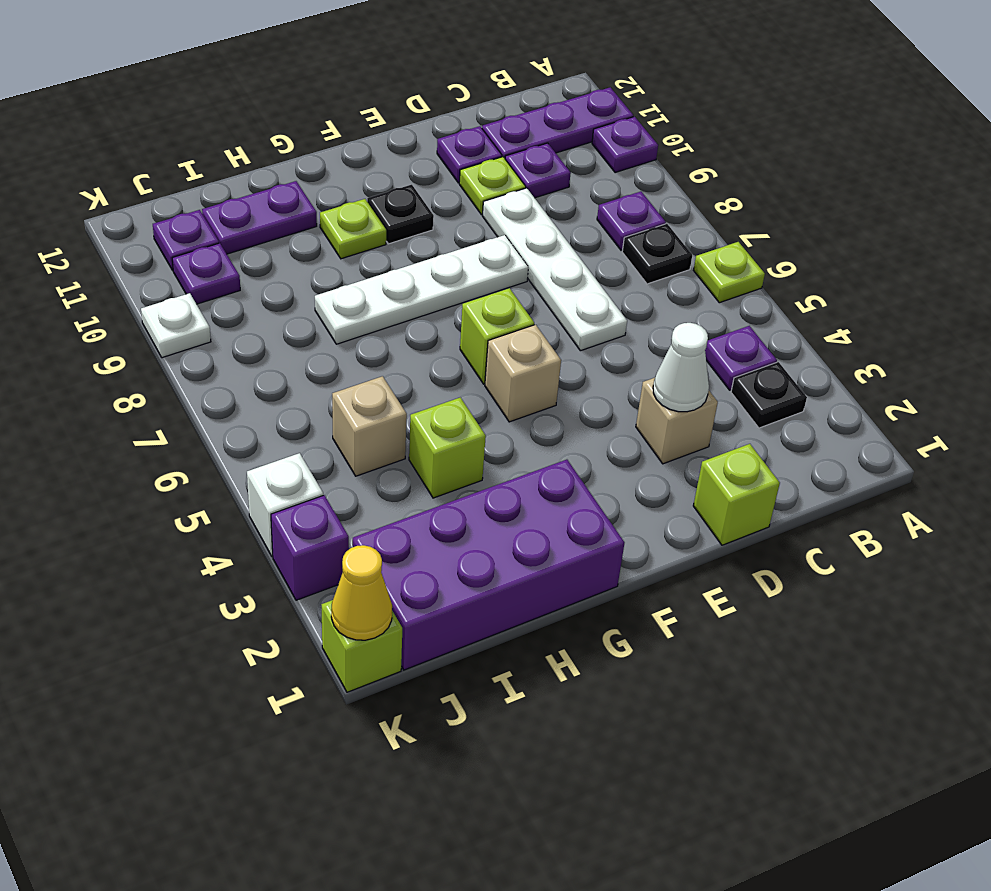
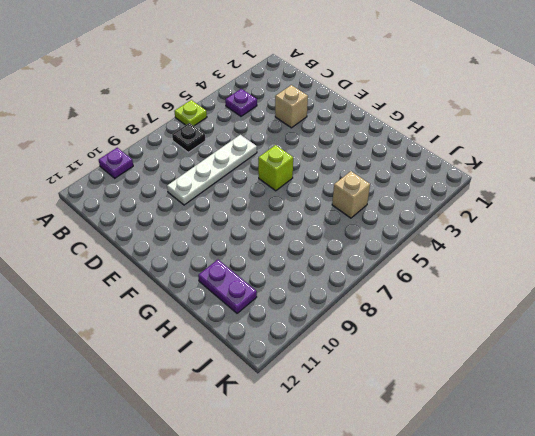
none -> purple plate A11:C11 level 1
none -> black plate B3 level 1
none -> purple plate B8 level 1
none -> purple plate C10 level 1

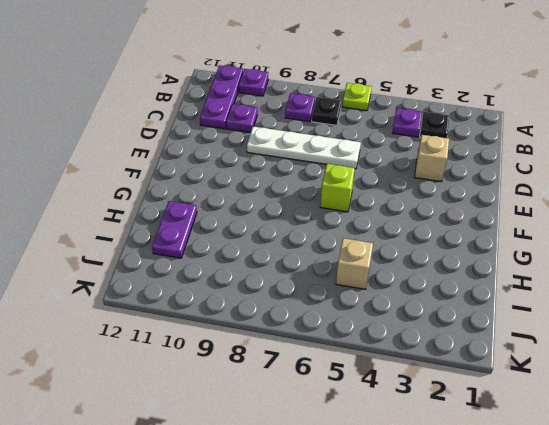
none -> lime brick D1 level 1
none -> lime plate D10 level 1
none -> purple plate D11 level 1
none -> white plate E8:H8 level 1

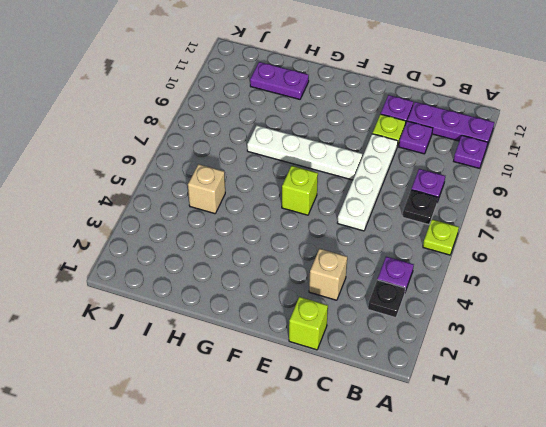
none -> tan brick F5 level 1
none -> black plate F10 level 1
none -> purple brick G1:J2 level 1
none -> lime plate G10 level 1

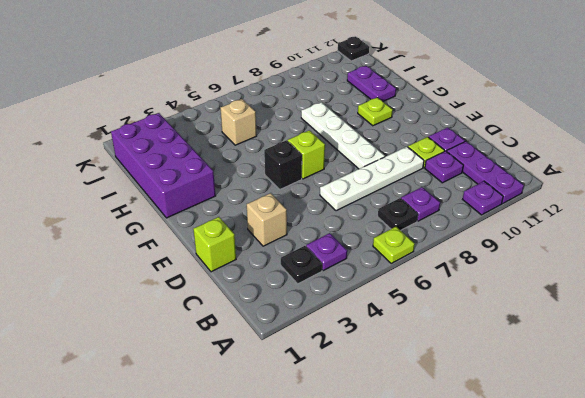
black brick F5 level 1 -> tan brick F5 level 1
black plate K12 level 1 -> black plate F10 level 1
none -> lime brick H4 level 1
none -> purple plate J10 level 1
none -> purple plate J11 level 1
none -> lime brick K1 level 1

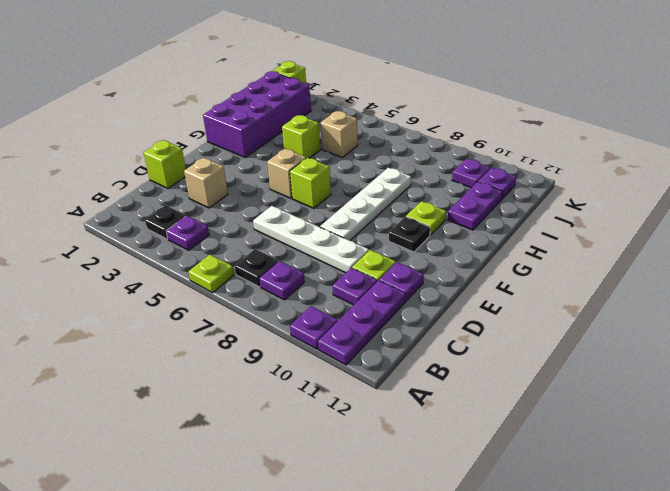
none -> purple brick K3 level 1
none -> white brick K4 level 1
none -> white plate K9 level 1
none -> white cone D3 level 2

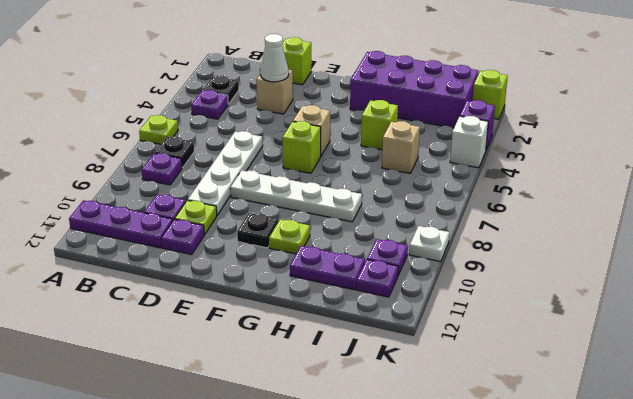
none -> purple plate A10 level 1
none -> yellow cone K1 level 2

